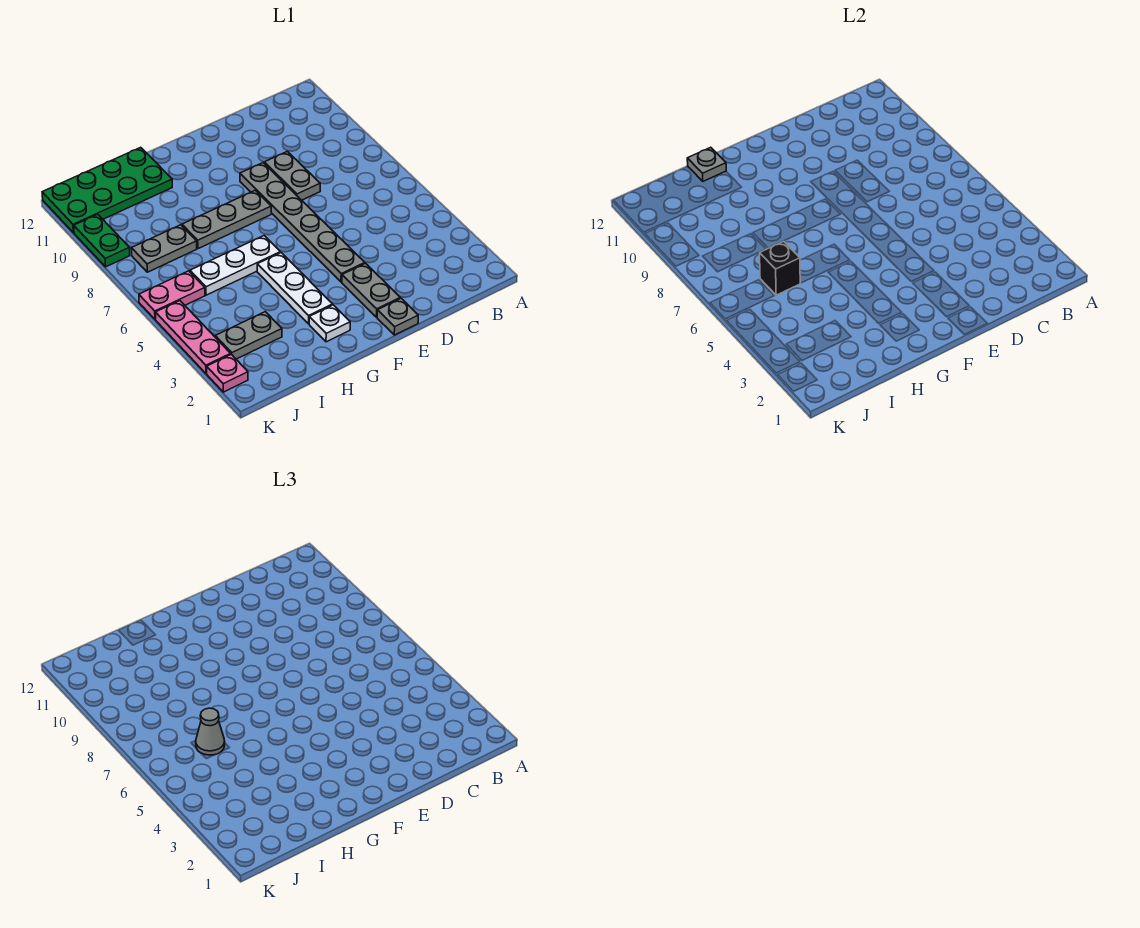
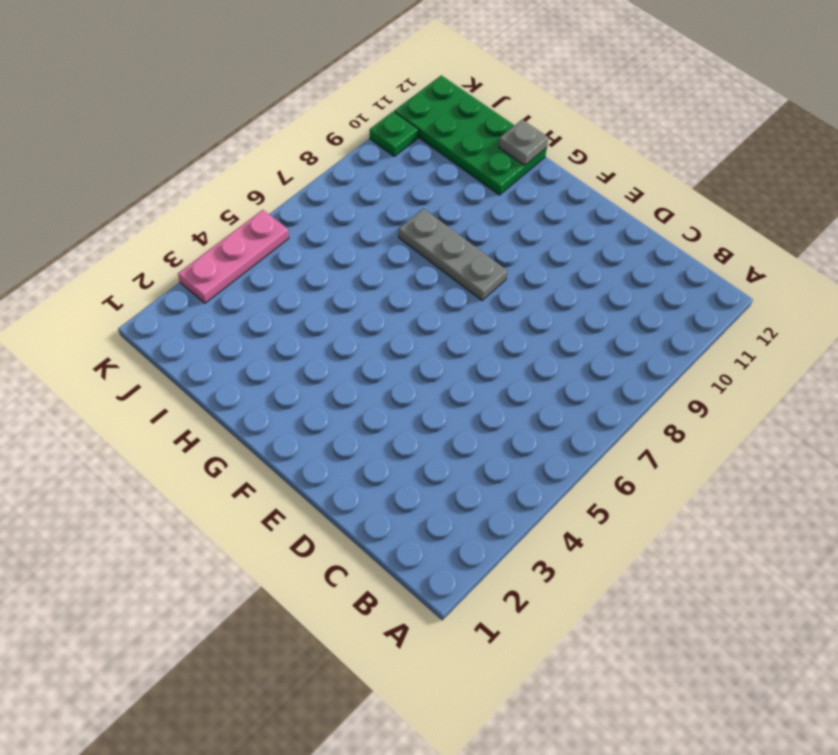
green plate K10 level 1 -> green plate K9:K10 level 1
none -> grey plate D8:D9 level 1
none -> grey plate E1 level 1
none -> grey plate E2:E3 level 1

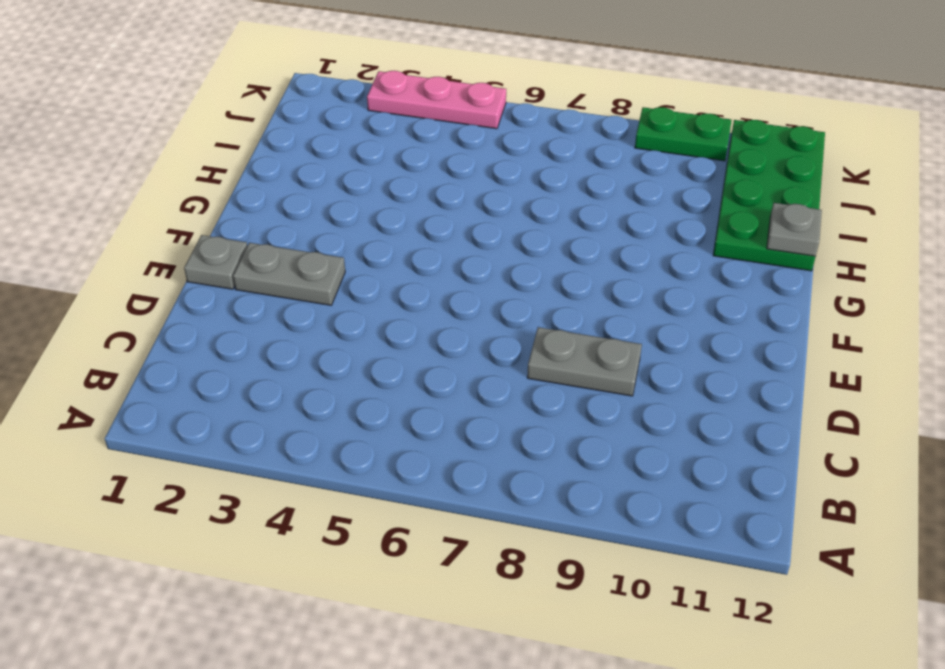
none -> grey plate E4:E9 level 1
none -> grey plate F8:H8 level 1
none -> white plate G2 level 1

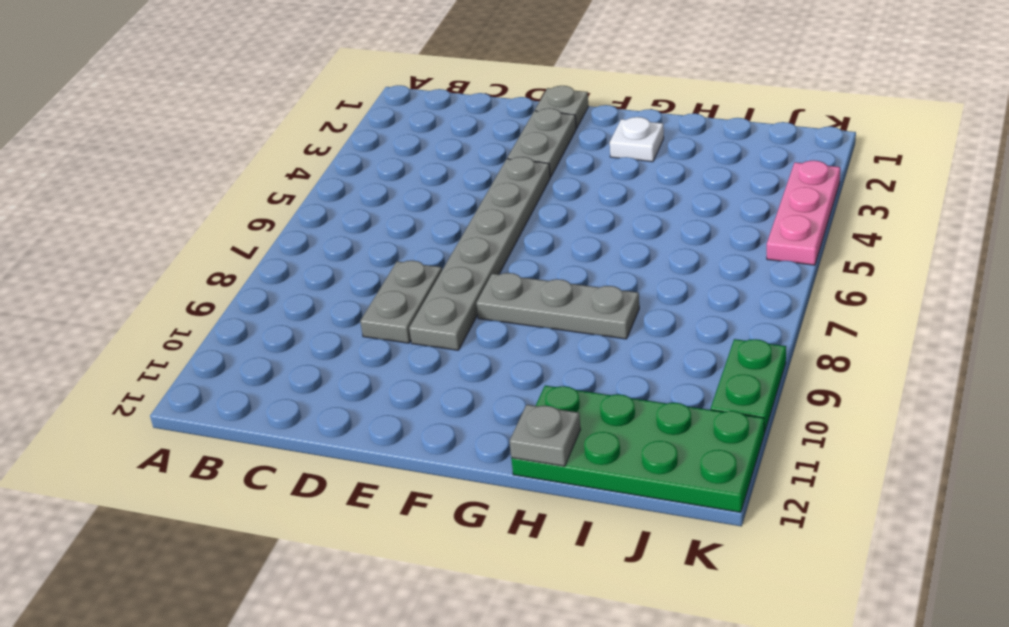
none -> white plate G3:G5 level 1
none -> white plate G6:I6 level 1
none -> grey plate I3:J3 level 1

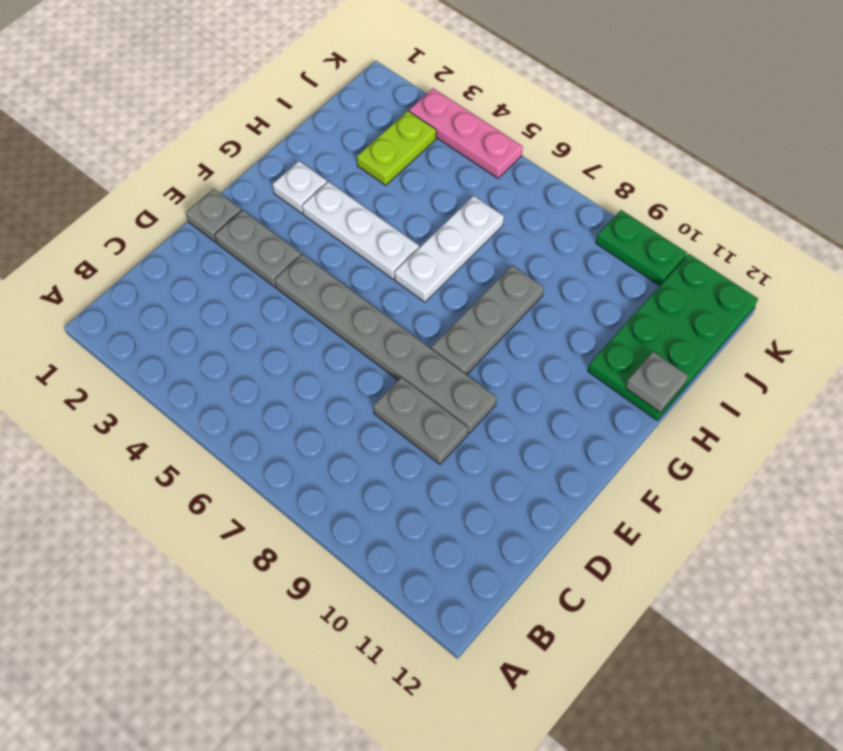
lime plate I3:J3 level 1 -> grey plate I3:J3 level 1
none -> grey plate I8:J8 level 1
none -> pink plate J6:K6 level 1
none -> pink plate K2 level 1

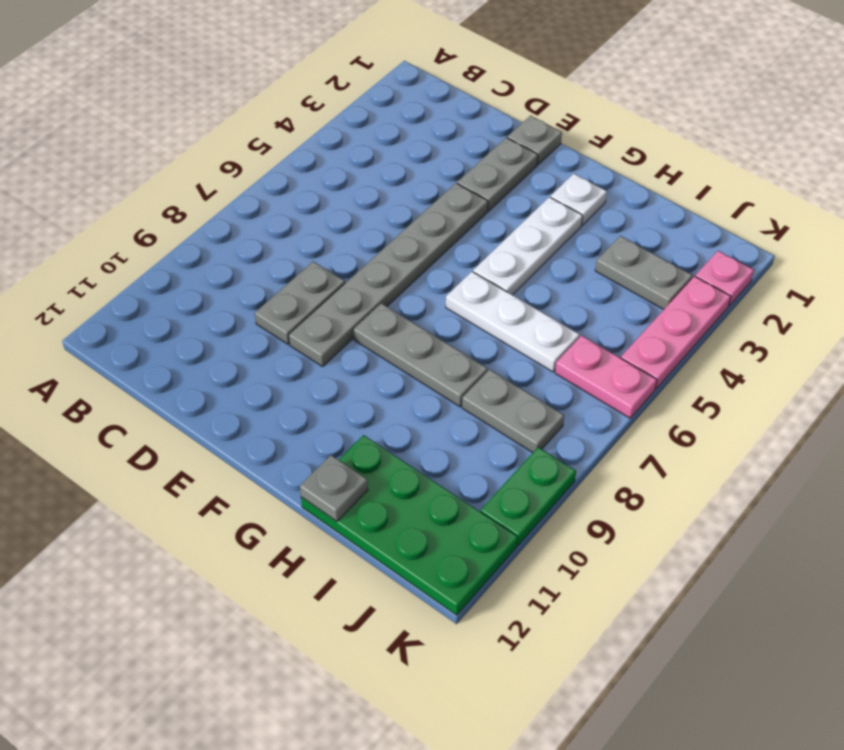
none -> black brick I6 level 2
none -> grey cone I6 level 3

